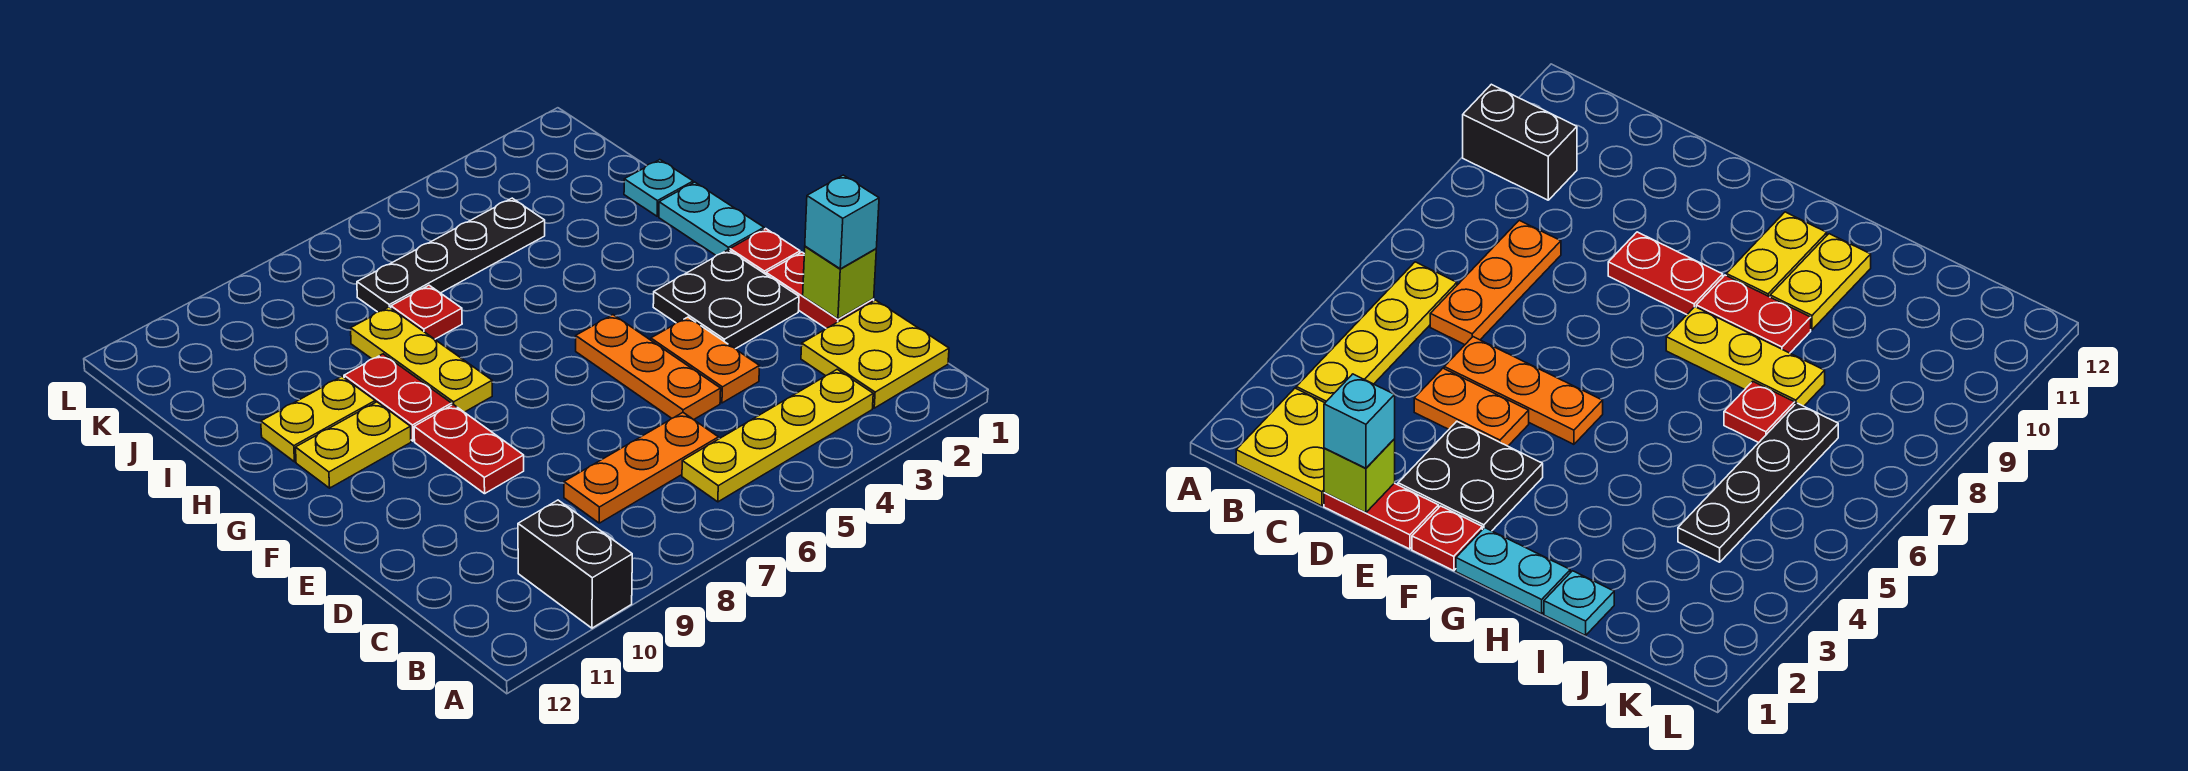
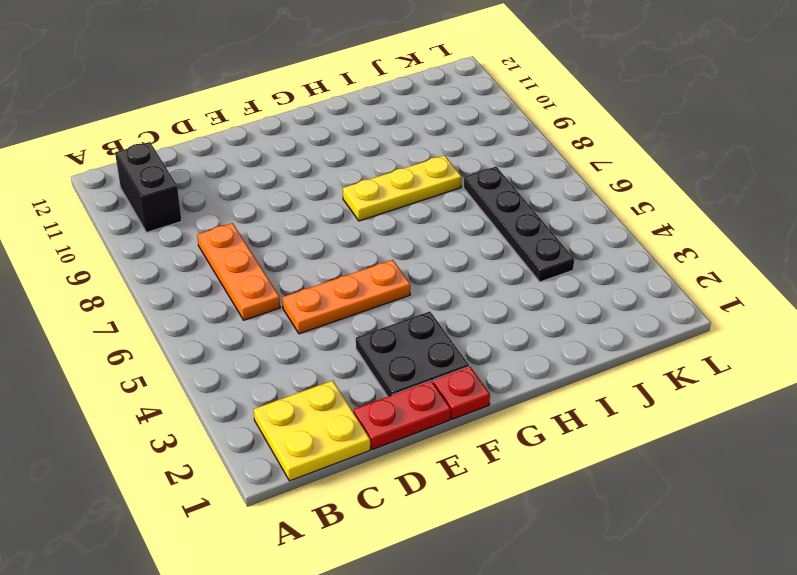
black brick B10:B11 level 1 -> black brick A10:B10 level 1
none -> yellow plate B3:B6 level 1
none -> orange plate D4:E4 level 1
none -> red plate E9:F9 level 1

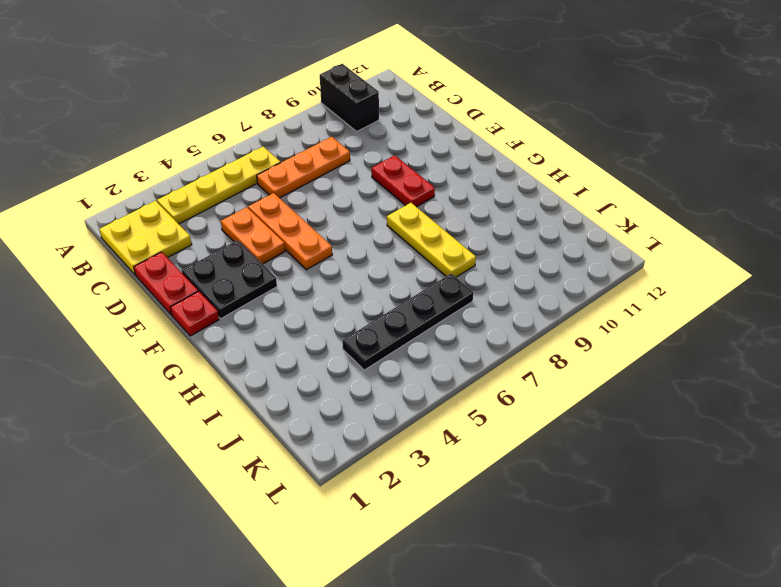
none -> cyan plate G1:H1 level 1
none -> red plate G9:H9 level 1
none -> yellow plate G10:G11 level 1

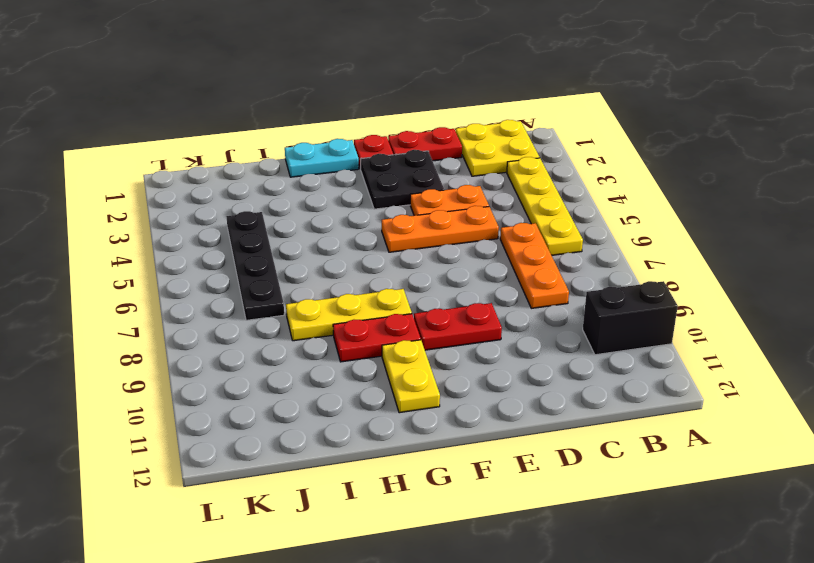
none -> yellow plate H10:H11 level 1
none -> cyan plate I1 level 1
none -> red plate I7 level 1

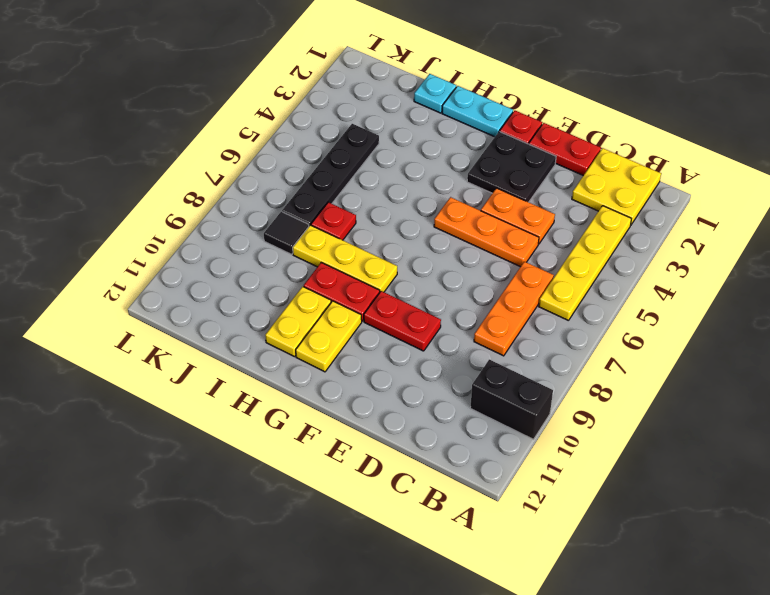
black tile J8 level 1 -> none
none -> lime brick D1 level 2
none -> cyan brick D1 level 3

